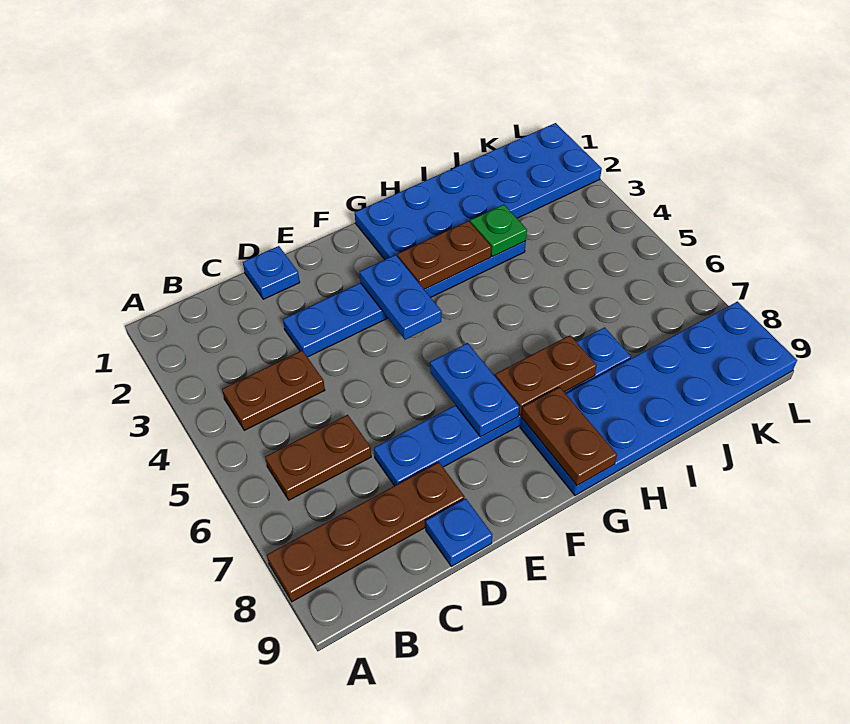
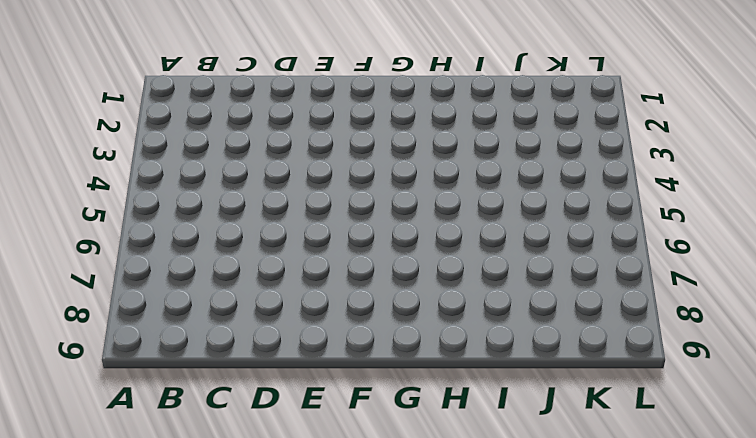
none -> brown plate A8:D8 level 1
none -> brown plate B4:C4 level 1
none -> brown plate B6:C6 level 1

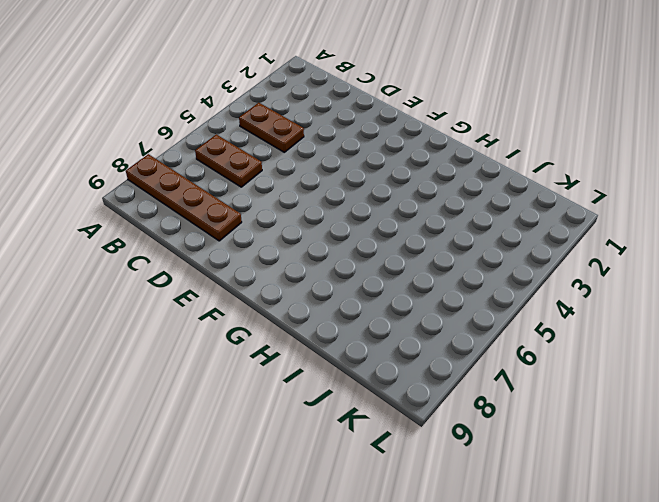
none -> blue plate D1 level 1
none -> blue plate D3:I3 level 1
none -> blue plate D7:I7 level 1

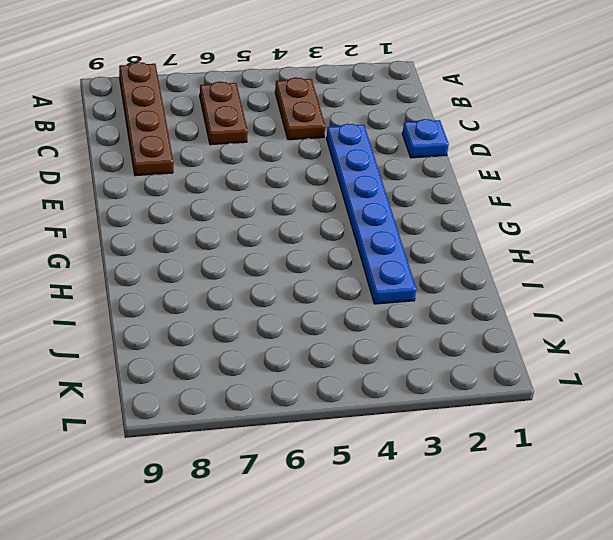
none -> blue plate D7:I7 level 1
none -> blue plate D9 level 1
none -> blue plate G1:L2 level 1

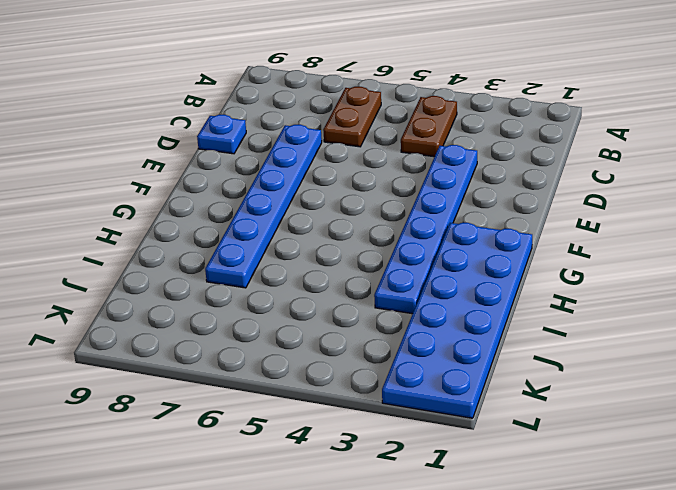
none -> brown plate A8:D8 level 1
none -> blue plate D1 level 1
none -> blue plate G8:L9 level 1

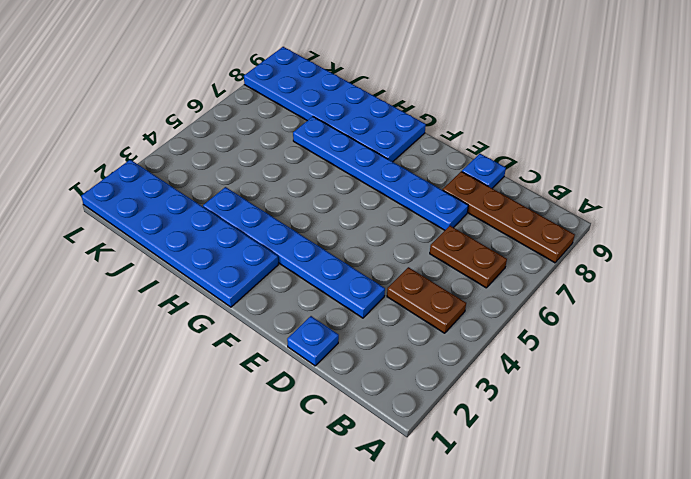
none -> blue plate F3:F4 level 2
none -> blue plate F6:F7 level 2
none -> brown plate G3:H3 level 2

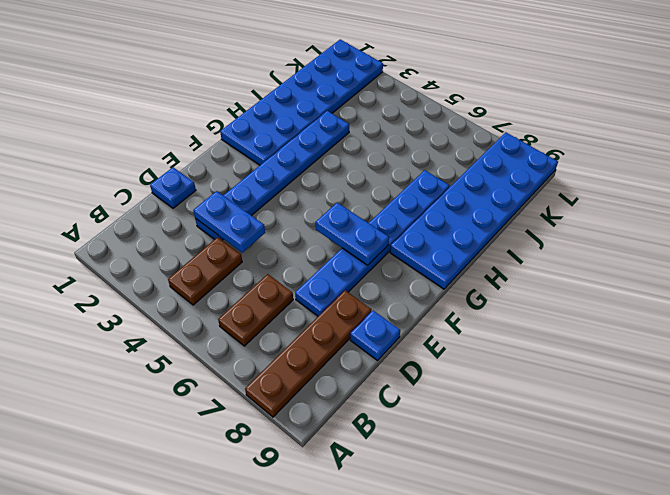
blue plate D3:D4 level 2 -> blue plate F3:F4 level 2
none -> brown plate G3:H3 level 2
none -> brown plate G7:H7 level 2
none -> brown plate G8:G9 level 2

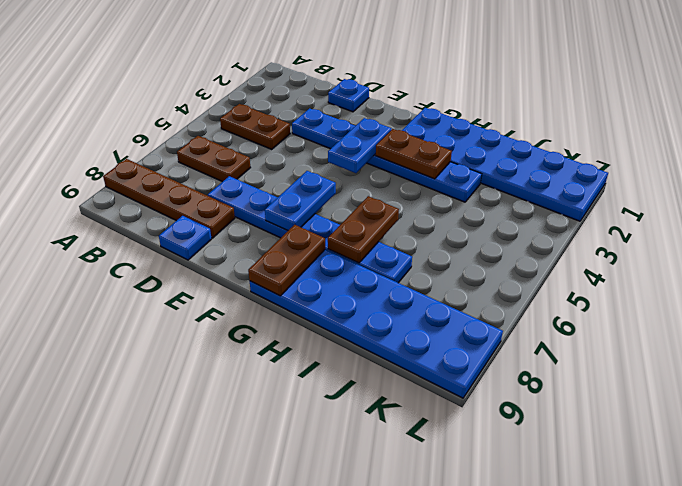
brown plate H6:H7 level 2 -> brown plate G7:H7 level 2
none -> green plate I3 level 2

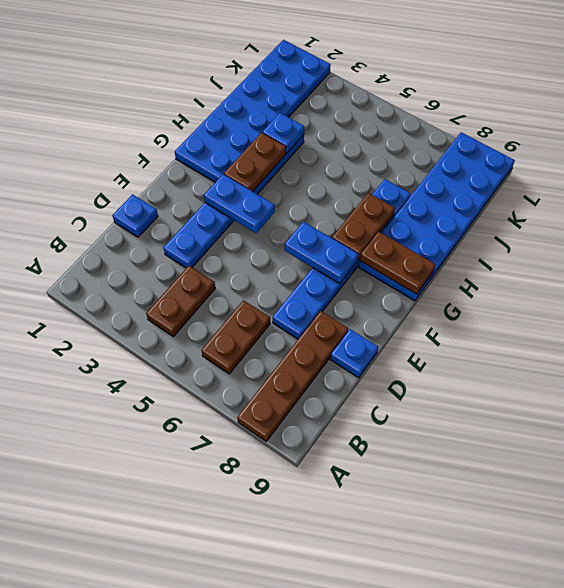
blue plate I3 level 2 -> green plate I3 level 2

